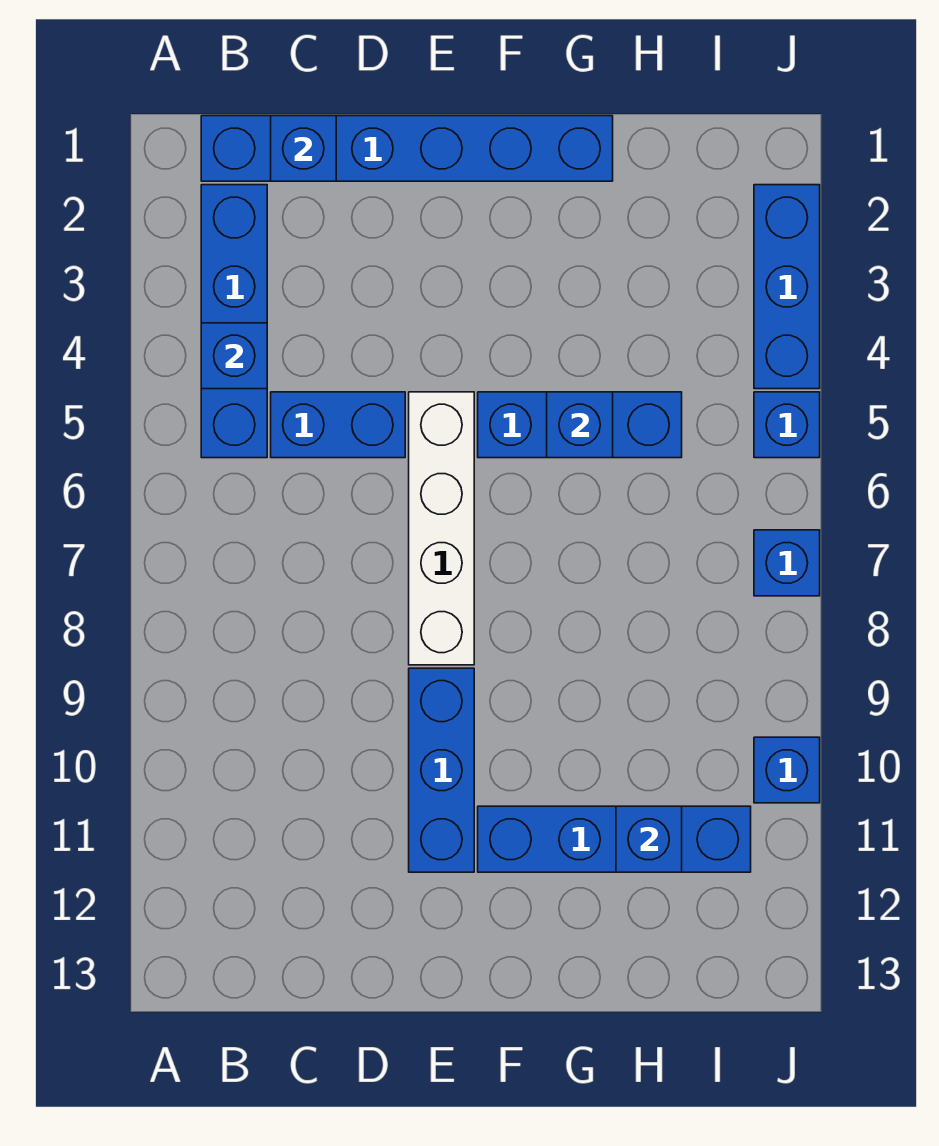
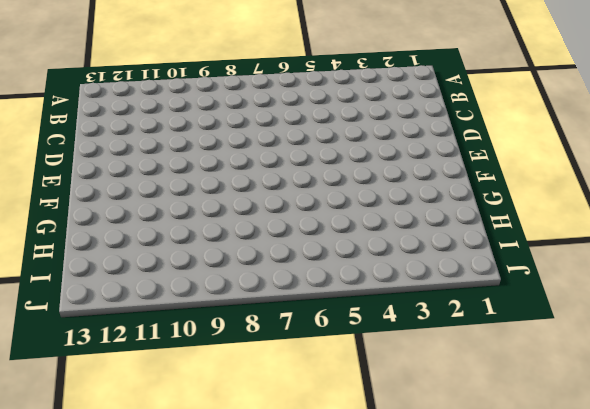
none -> blue brick B1:G1 level 1
none -> blue brick B2:B5 level 1
none -> blue brick C5:D5 level 1

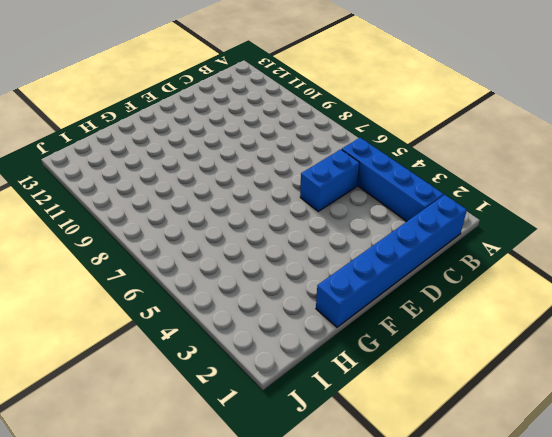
none -> white brick E5:E8 level 1
none -> blue brick E9:E11 level 1
none -> blue brick F5:H5 level 1

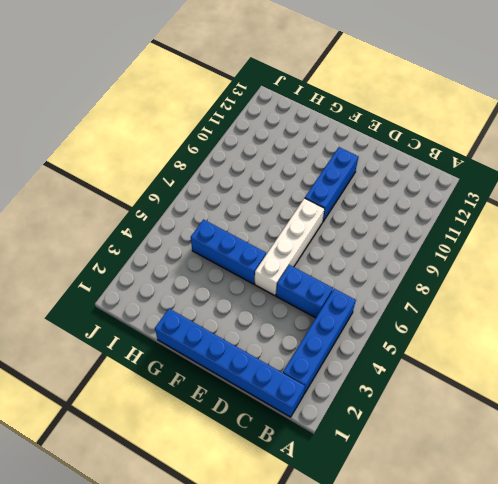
none -> blue brick F11:I11 level 1
none -> blue brick J2:J4 level 1
none -> blue brick J5 level 1

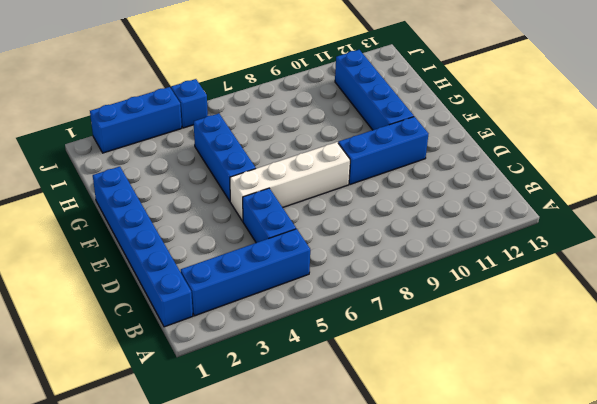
none -> blue brick J7 level 1
none -> blue brick J10 level 1
none -> blue brick B4 level 2

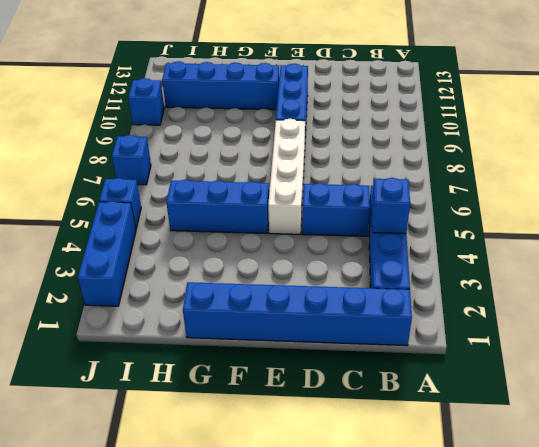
none -> blue brick C1 level 2
none -> blue brick G5 level 2
none -> blue brick H11 level 2

